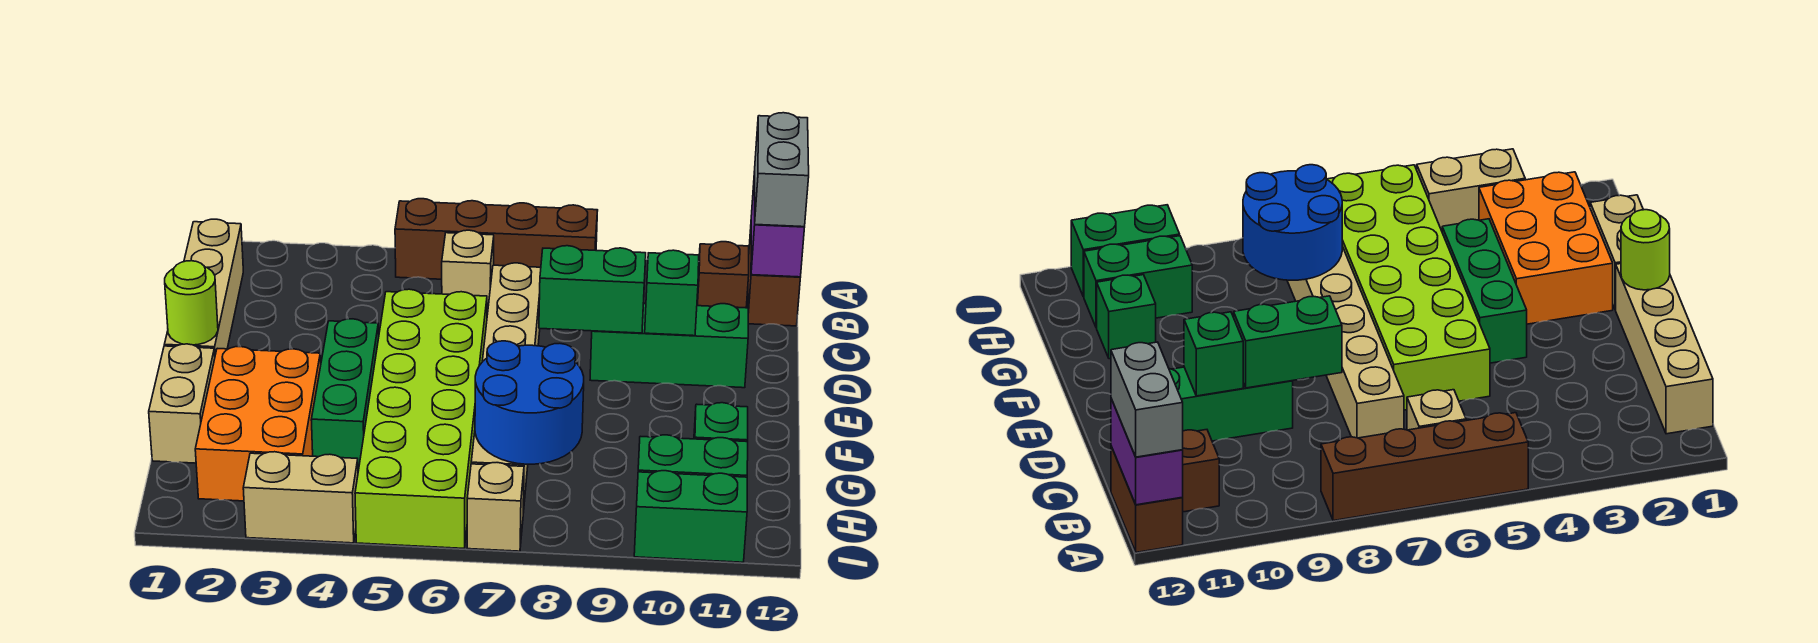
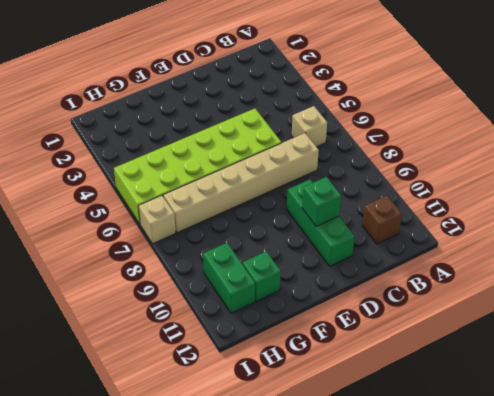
none -> brown brick A5:A8 level 1
none -> brown brick A12:B12 level 1
none -> tan brick B1:E1 level 1

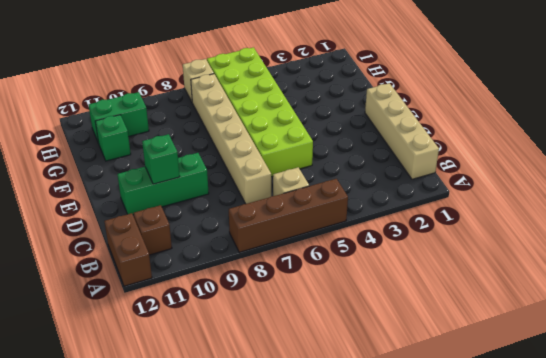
none -> green brick E4:G4 level 1
none -> tan brick F1:G1 level 1
none -> orange brick F2:H3 level 1

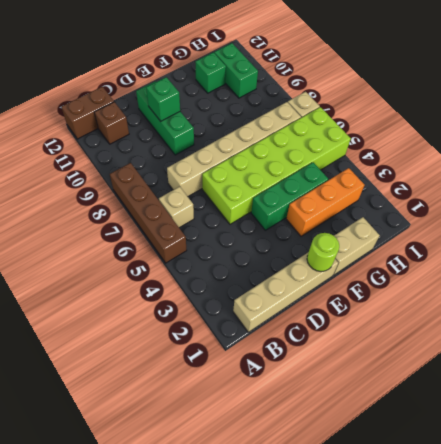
orange brick F3:H3 level 1 -> orange brick F2:H3 level 1
none -> tan brick I3:I4 level 1
none -> green brick I10:I11 level 1
none -> purple brick A12:B12 level 2

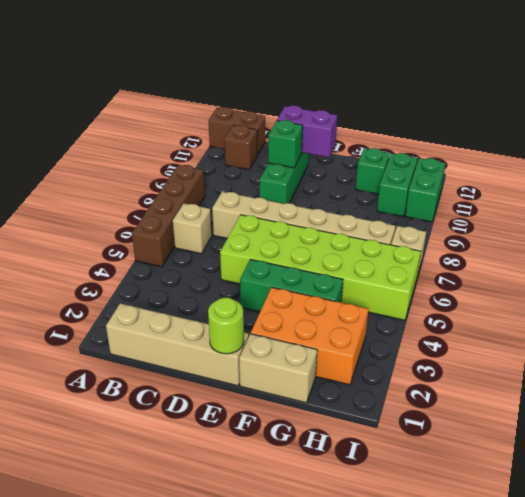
purple brick D11:E11 level 2 -> purple brick A12:B12 level 2
none -> tan brick I3:I4 level 1
none -> green brick D8:D9 level 2
none -> blue round brick G7:H8 level 2

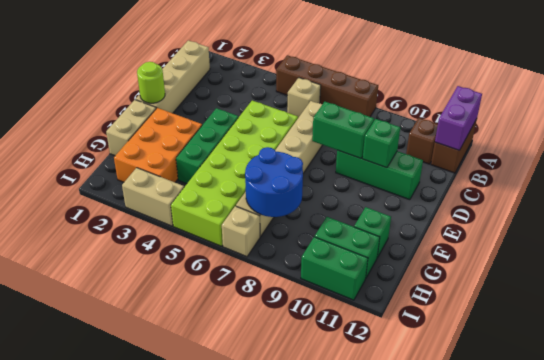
none -> grey brick A12:B12 level 3

